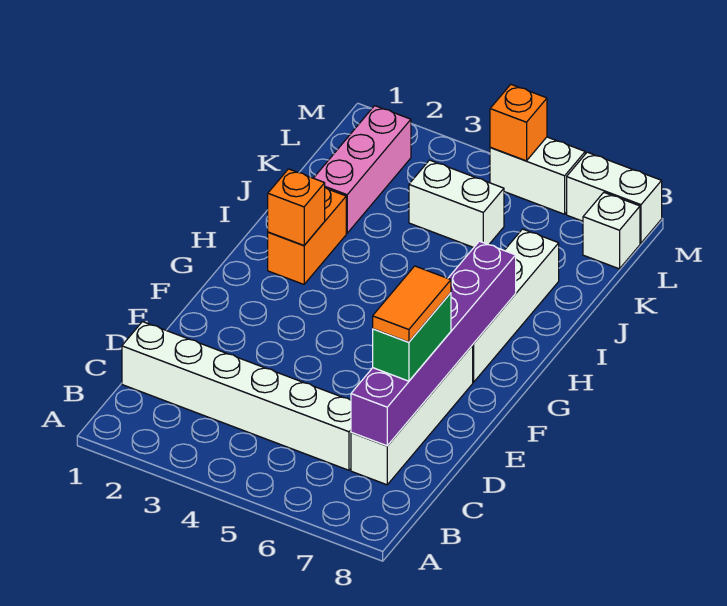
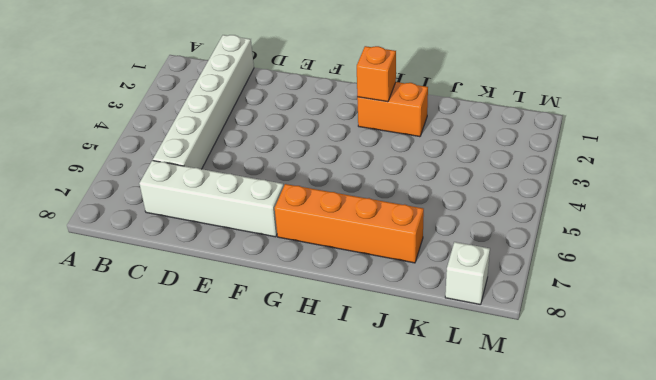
orange brick G7:J7 level 1 -> white brick G7:J7 level 1
none -> pink brick J2:L2 level 1
none -> white brick K4:K5 level 1
none -> white brick M5:M6 level 1

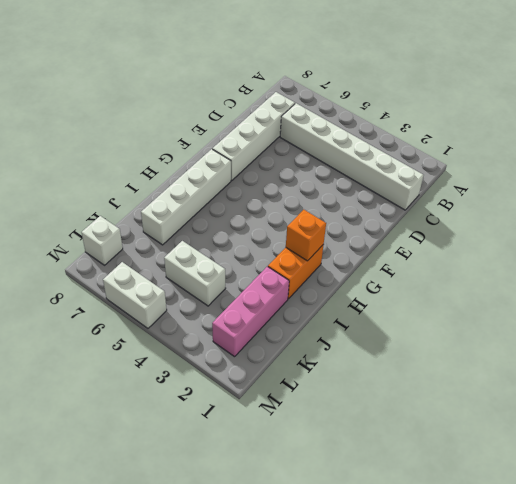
none -> white brick M7:M8 level 1
none -> purple brick C7:H7 level 2
none -> orange brick M5 level 2

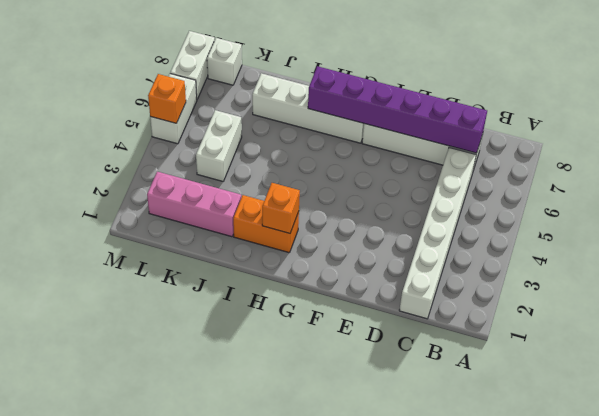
none -> green brick D7:E7 level 3
none -> orange tile D7:E7 level 4

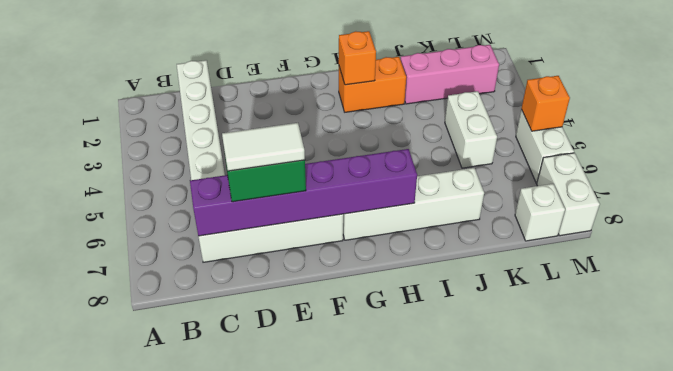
white tile D7:E7 level 4 -> orange tile D7:E7 level 4

